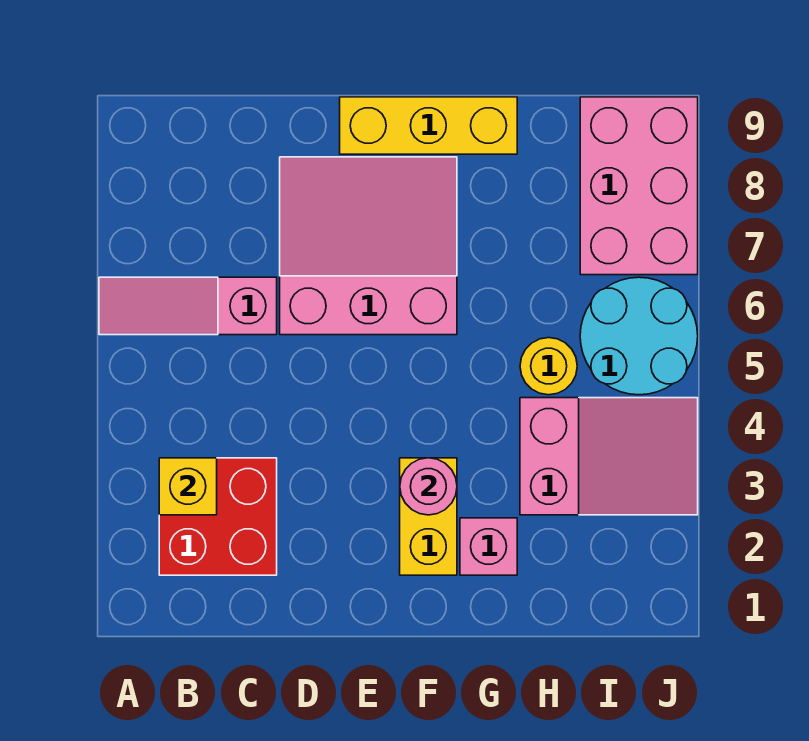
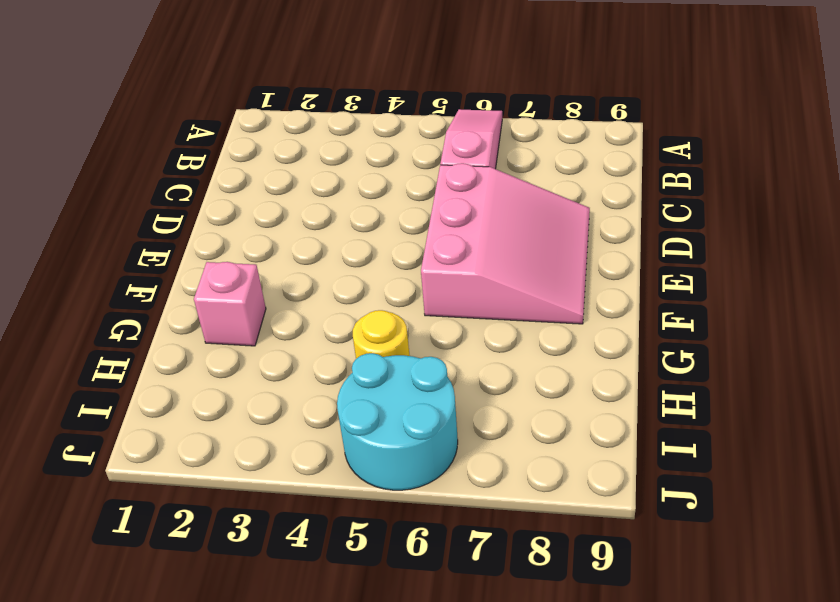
none -> red brick B2:C3 level 1
none -> yellow brick E9:G9 level 1
none -> yellow brick F2:F3 level 1

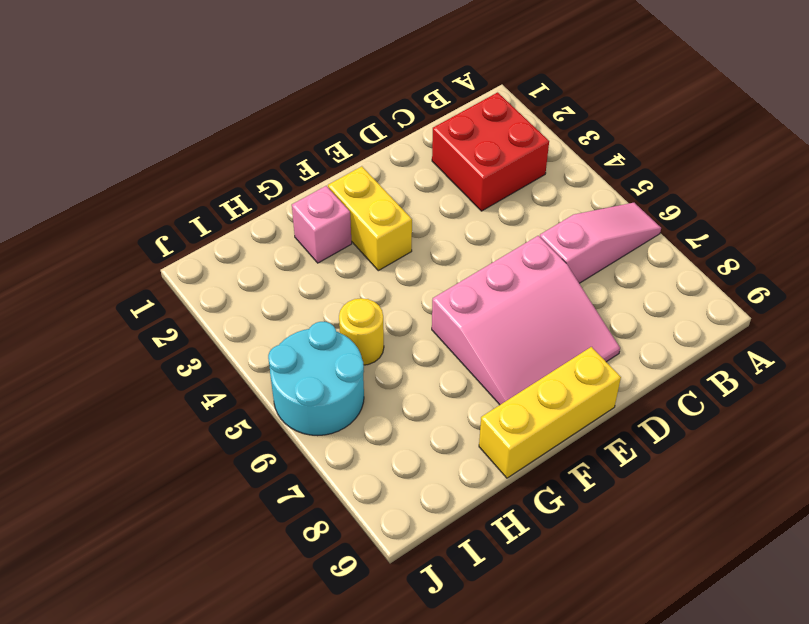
none -> pink slope H3:J4 level 1 top H
none -> pink brick I7:J9 level 1
none -> yellow brick B3 level 2

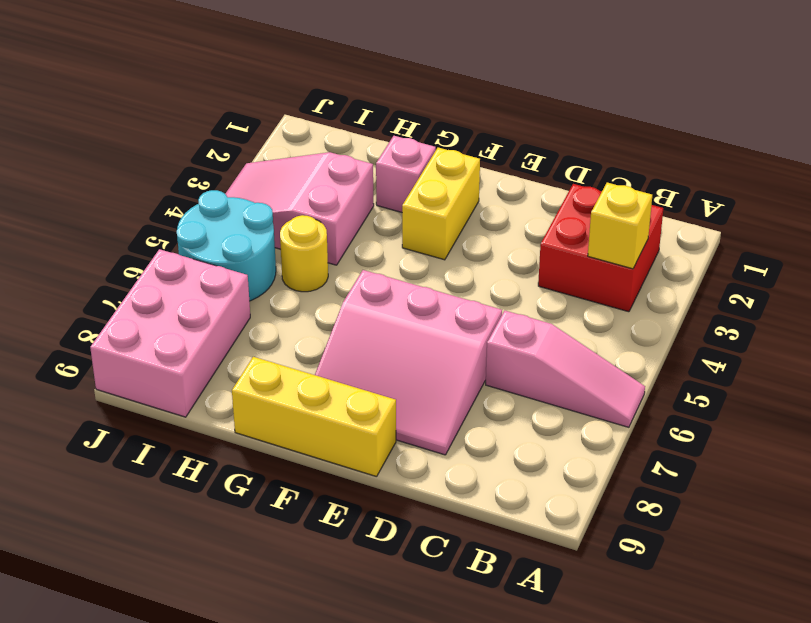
none -> pink round brick F3 level 2

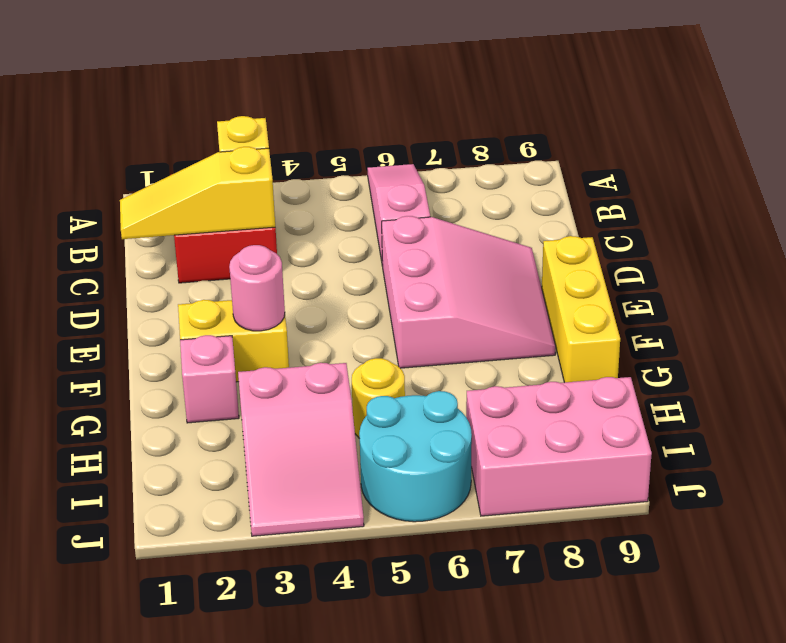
yellow slope C1:C3 level 2 top 3 -> none

